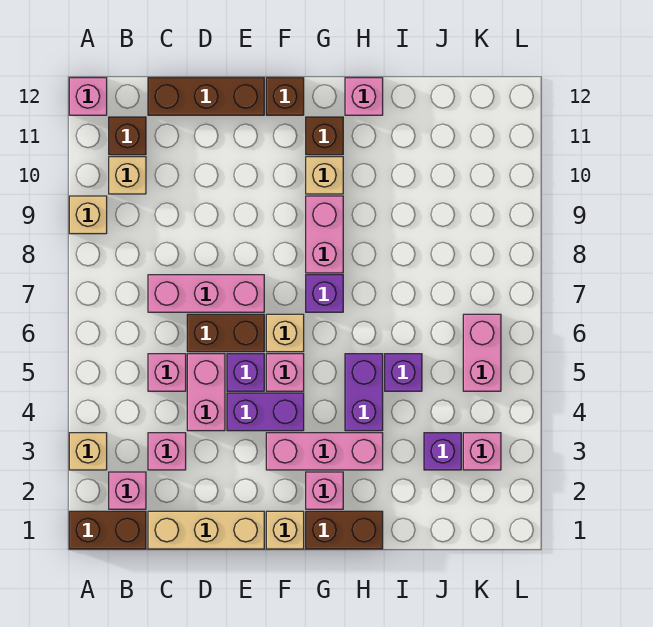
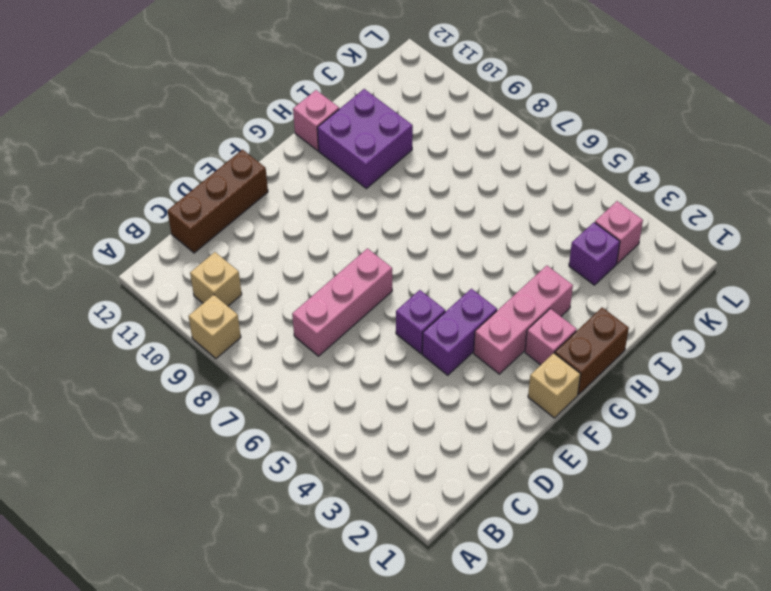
purple brick H10:I11 level 1 -> none
none -> brown brick A1:B1 level 1
none -> tan brick A3 level 1
none -> pink brick A12 level 1
none -> pink brick B2 level 1

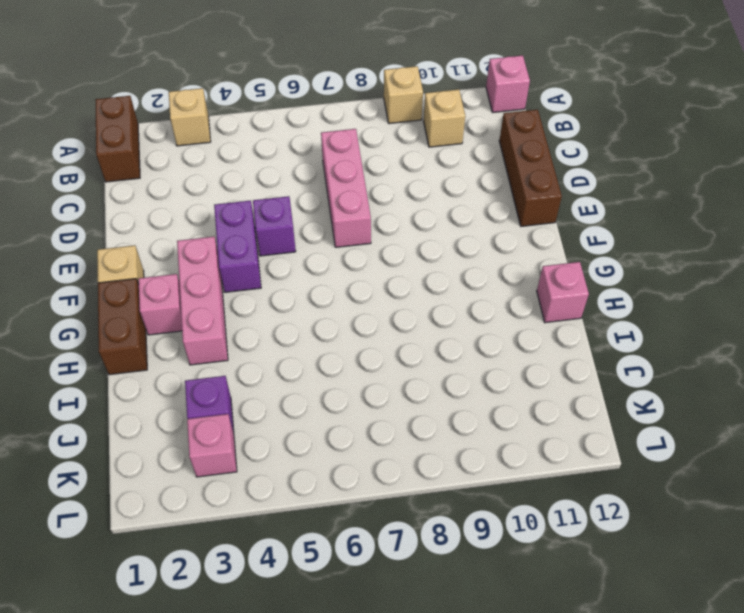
none -> pink brick B2 level 1
none -> brown brick B11 level 1
none -> tan brick C1:E1 level 1
none -> pink brick C3 level 1

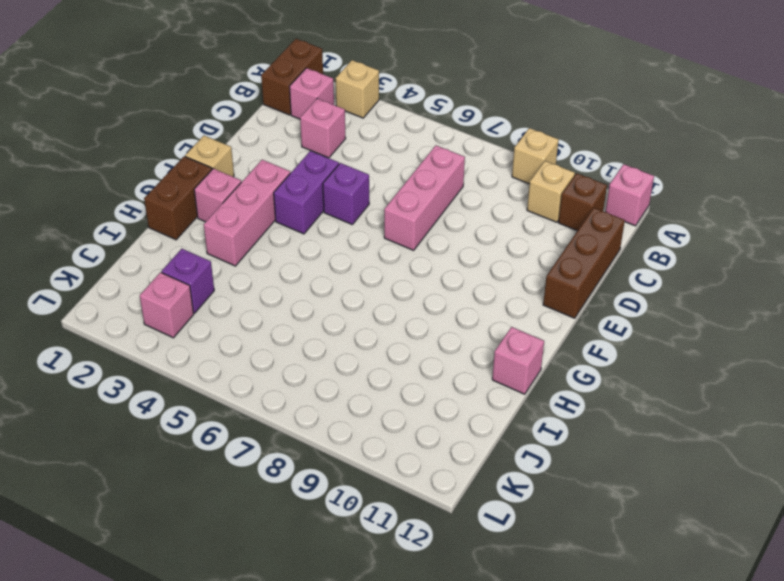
none -> tan brick C1:E1 level 1
none -> pink brick C5 level 1
none -> pink brick D4:D5 level 1
none -> brown brick D6:E6 level 1

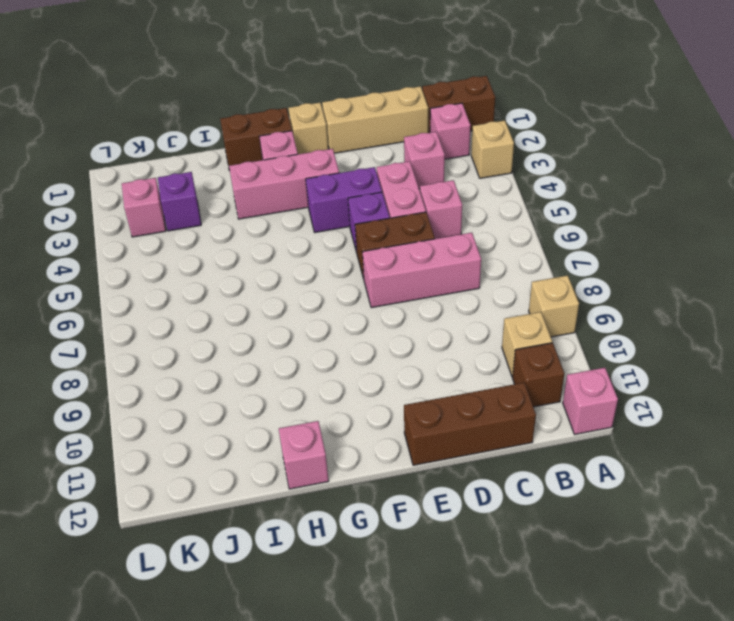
none -> pink brick F5 level 1
none -> tan brick F6 level 1
none -> brown brick F12 level 1
none -> purple brick G7 level 1

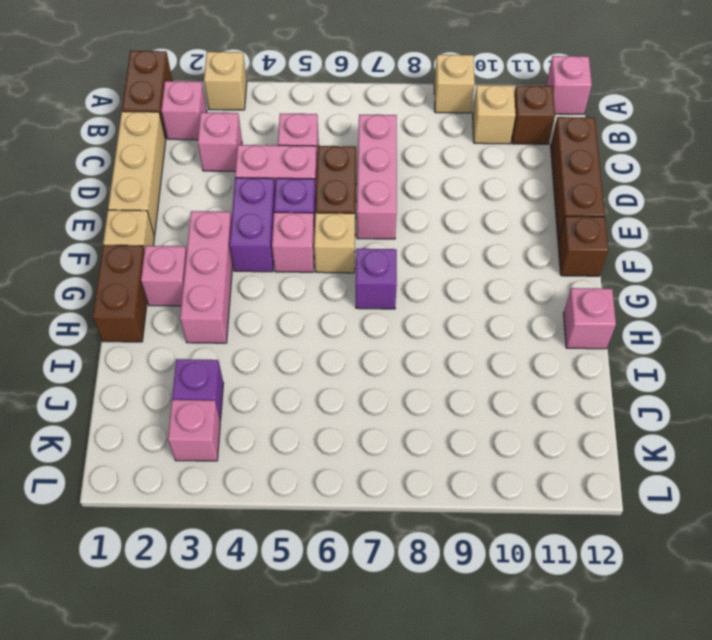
none -> pink brick G8:G9 level 1
none -> tan brick G10 level 1
none -> brown brick G11 level 1
none -> purple brick H4:H5 level 1

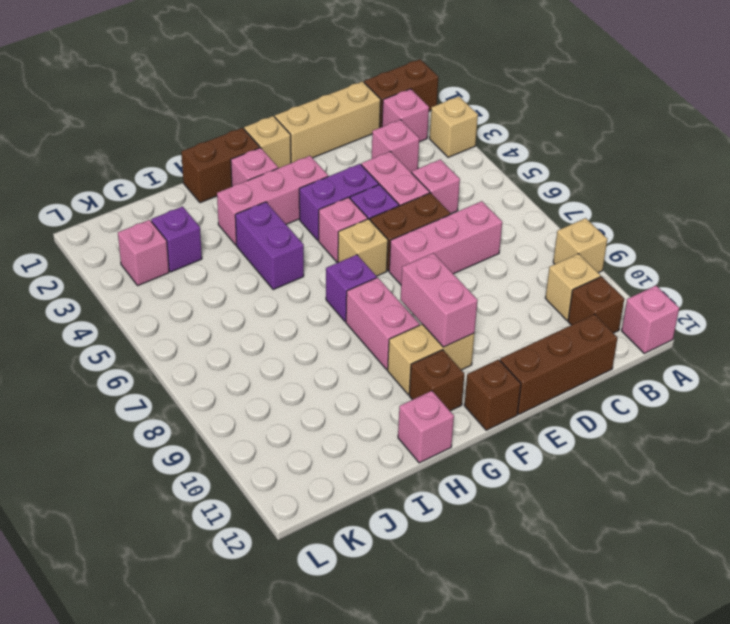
pink brick F9:F10 level 2 -> pink brick K5:K6 level 1
tan brick F10:G10 level 1 -> tan brick G10 level 1
none -> purple brick I5 level 1

